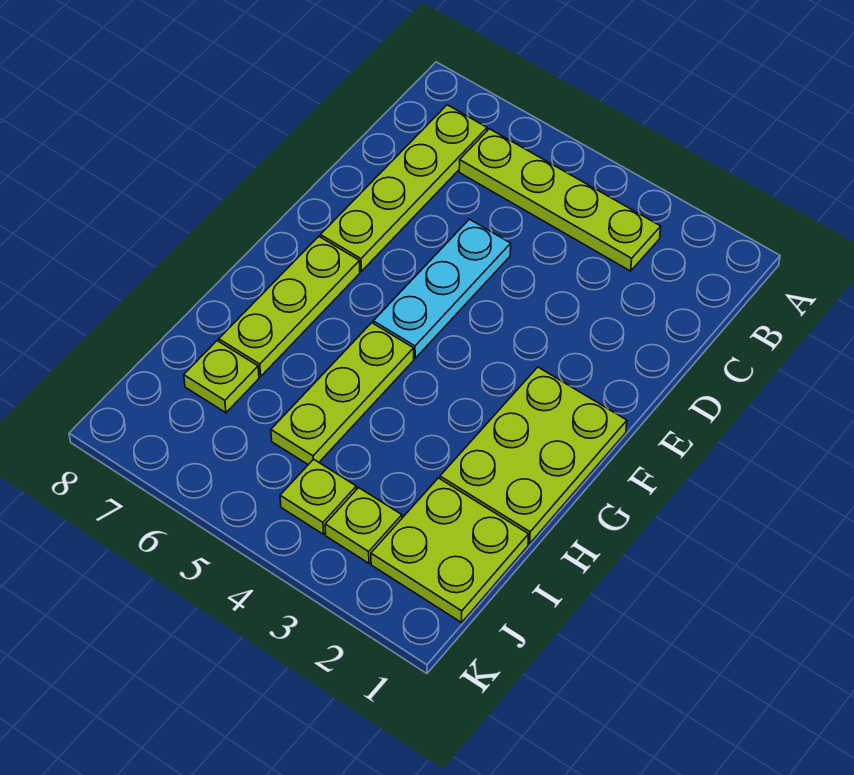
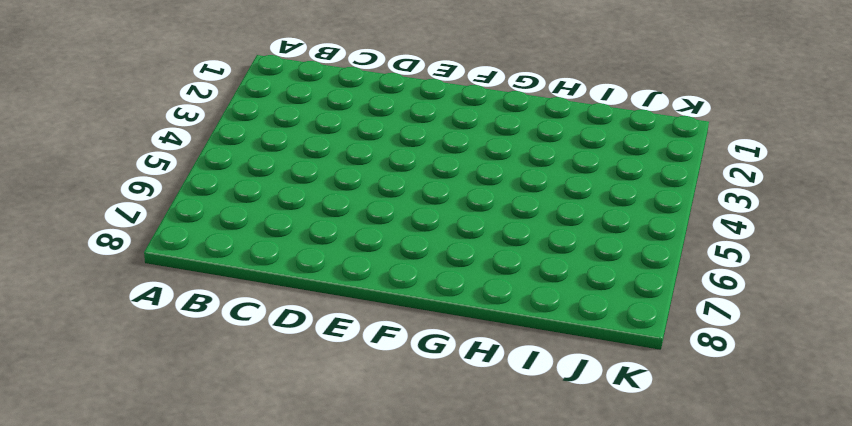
none -> lime plate B3:B6 level 1
none -> lime plate B7:E7 level 1

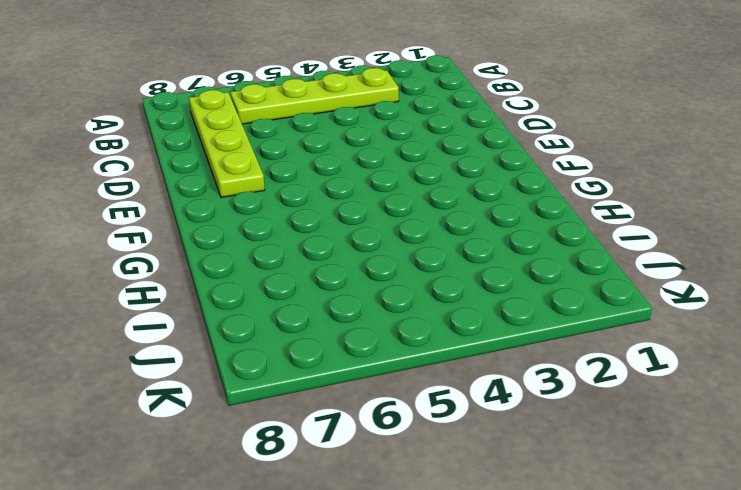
none -> cyan plate D5:F5 level 1
none -> lime plate F1:H2 level 1

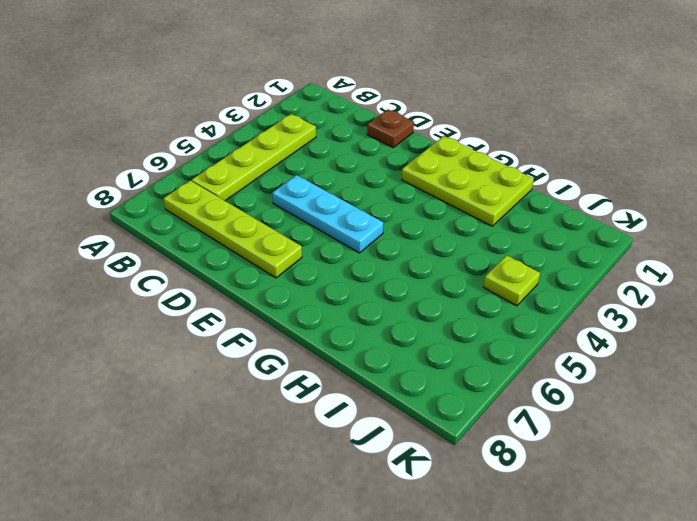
brown plate D1 level 1 -> none
none -> lime plate F7:H7 level 1
none -> lime plate G5:I5 level 1

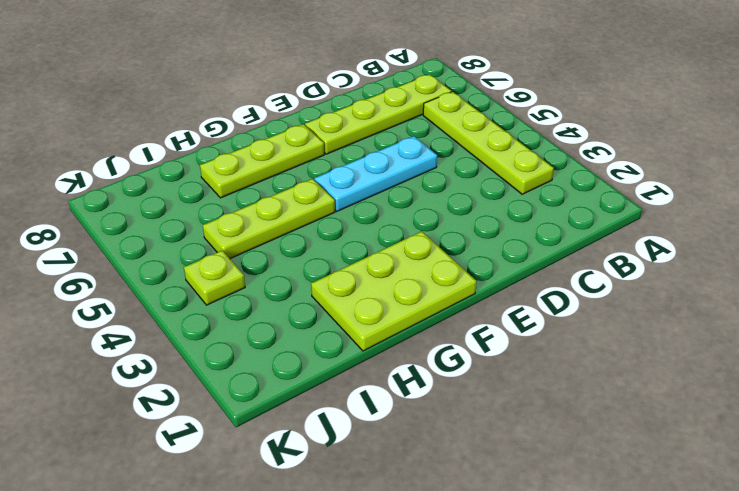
none -> lime plate I1:J2 level 1
none -> lime plate I7 level 1

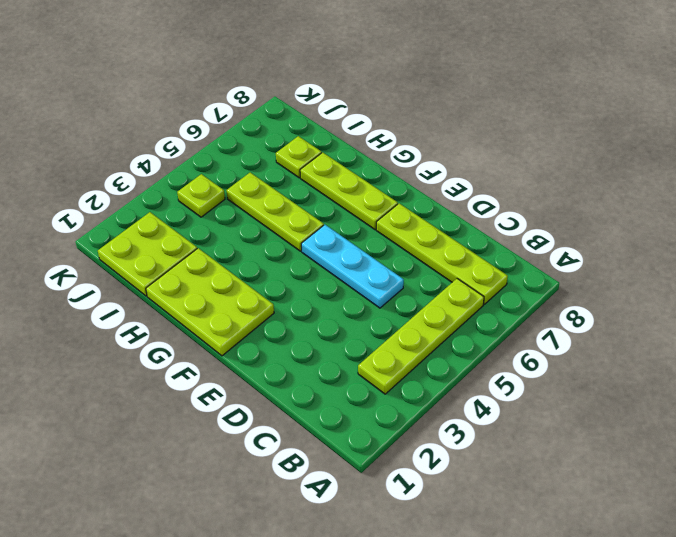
none -> lime plate J3 level 1

